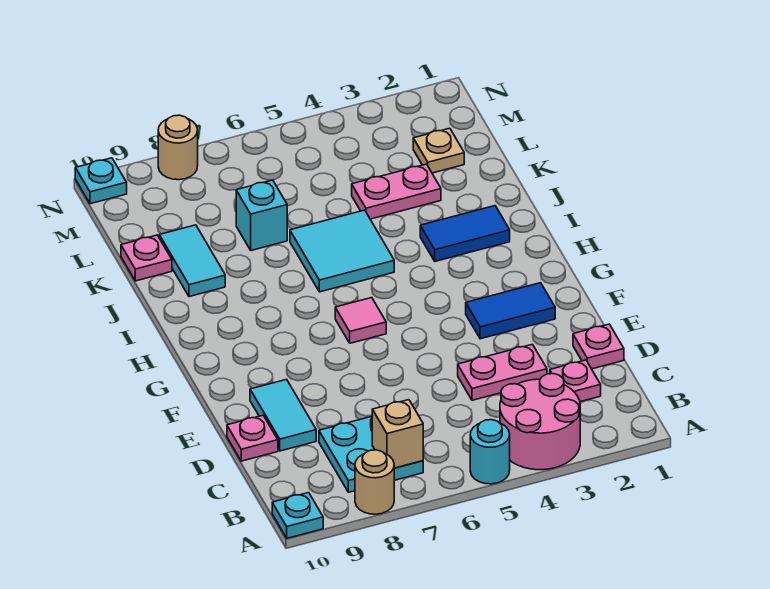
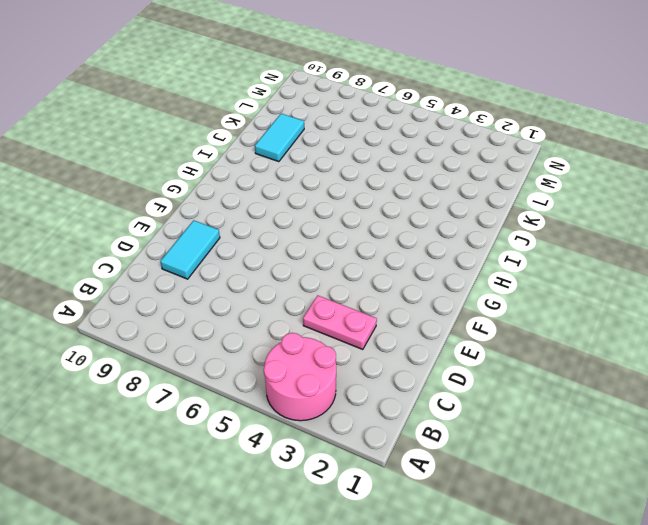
none -> cyan round brick A5 level 1
none -> tan round brick A8 level 1
none -> cyan plate A10 level 1

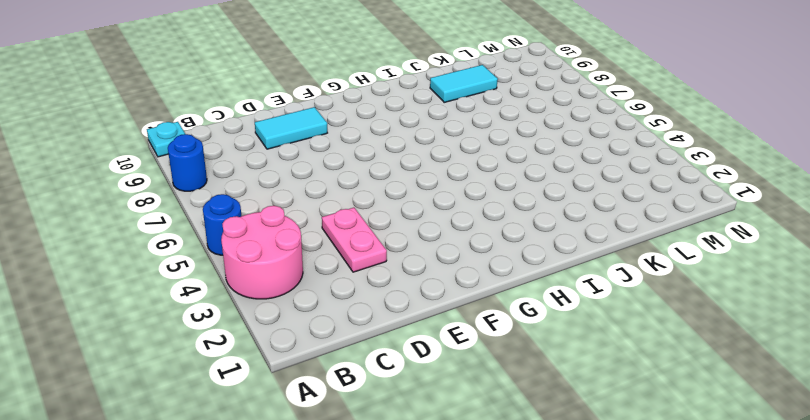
blue round brick A5 level 1 -> cyan round brick A5 level 1
blue round brick A8 level 1 -> tan round brick A8 level 1
none -> cyan plate B7:C8 level 1
none -> pink plate C2 level 1
none -> pink plate D1 level 1

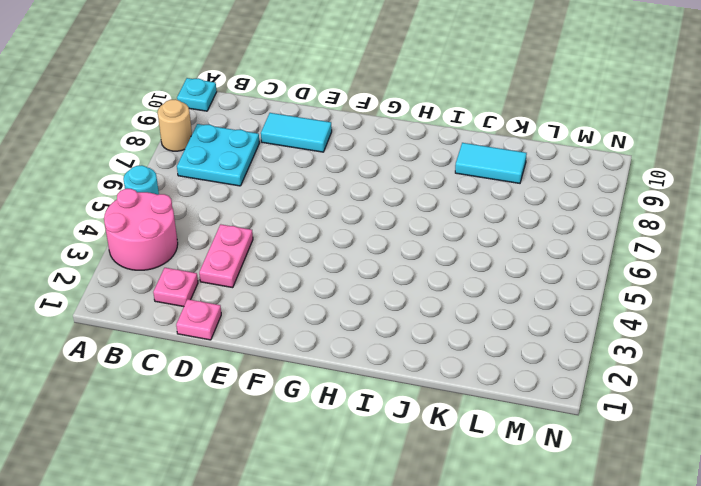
none -> pink plate D10 level 1
none -> blue tile F2:F3 level 1
none -> pink tile G6 level 1

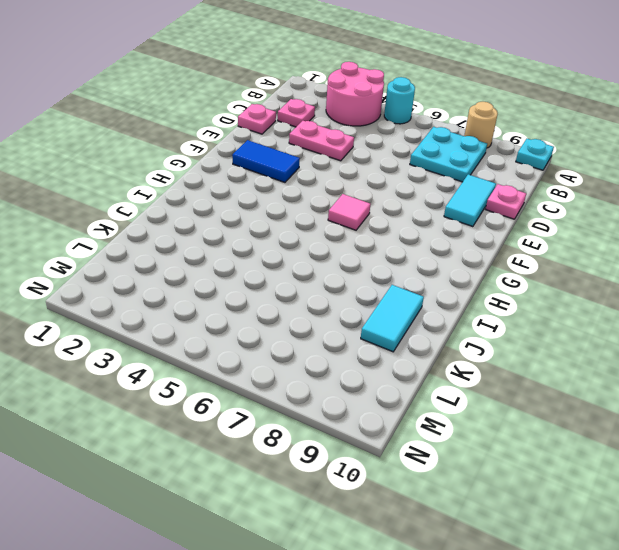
none -> blue tile I2:I3 level 1
none -> cyan tile I5:J6 level 1
none -> pink plate K3:K4 level 1

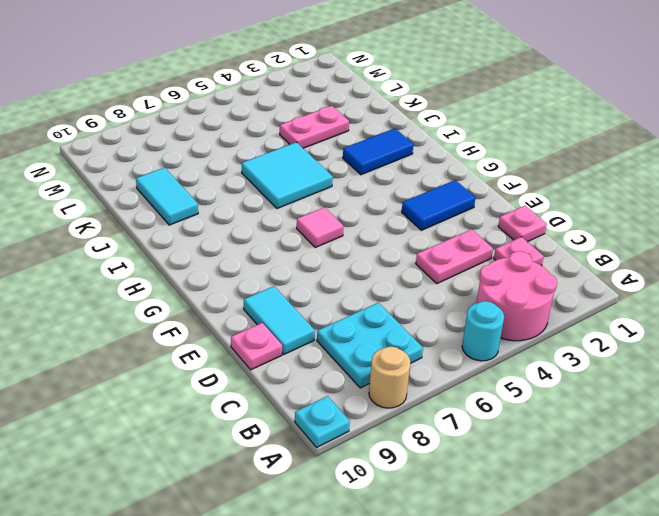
none -> cyan brick K7 level 1
none -> pink plate K10 level 1
none -> tan plate L2 level 1

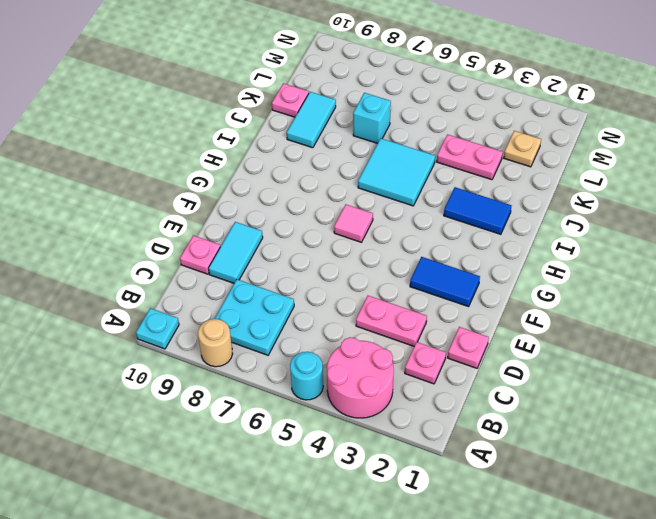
none -> tan round brick N8 level 1
none -> cyan plate N10 level 1
none -> tan brick B7 level 2

